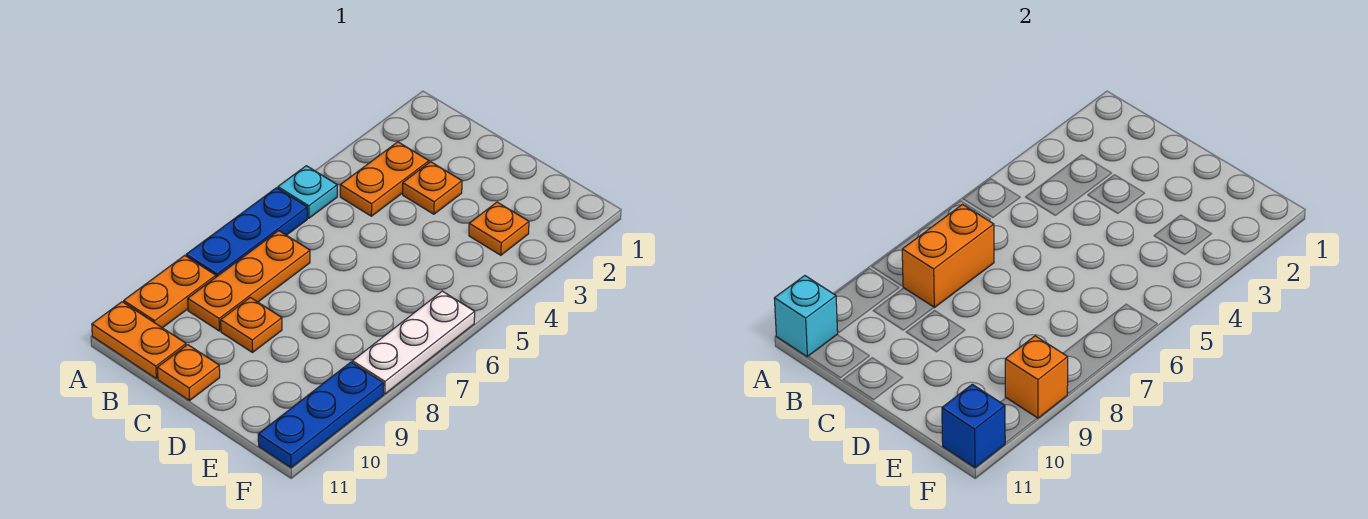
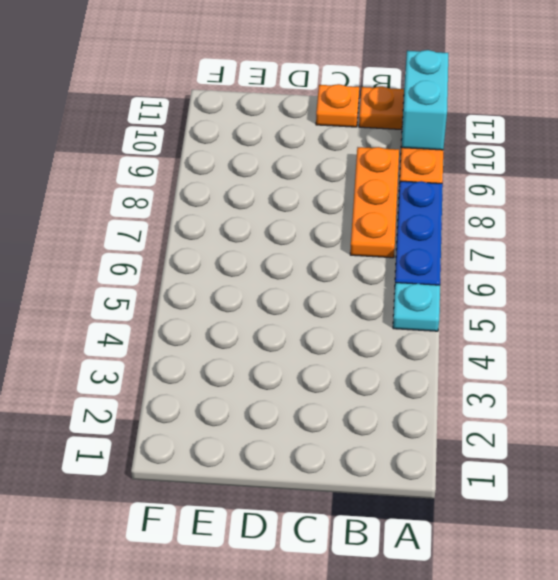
cyan brick A10:A11 level 2 -> cyan brick A11 level 2
none -> orange plate B3:B4 level 1
none -> orange plate C3 level 1
none -> orange plate C9 level 1

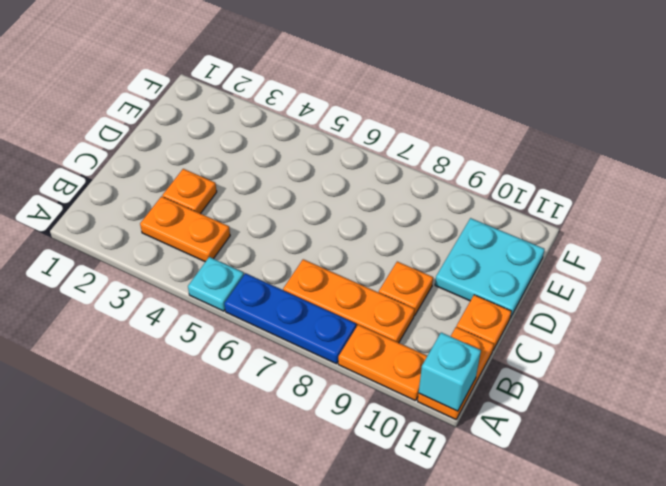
cyan plate D10:E11 level 1 -> none
none -> orange plate E3 level 1
none -> white plate F6:F8 level 1
none -> blue plate F9:F11 level 1

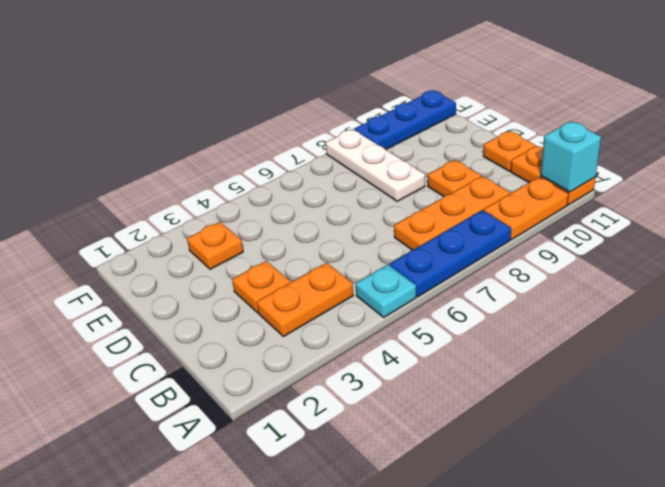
white plate D8:F8 level 1 -> white plate F6:F8 level 1
none -> orange brick B7:B8 level 2
none -> orange brick F9 level 2
none -> blue brick F11 level 2

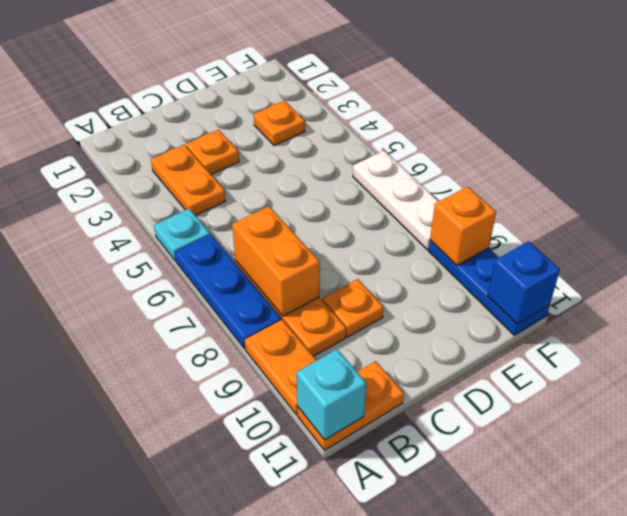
none -> orange plate C11 level 1

